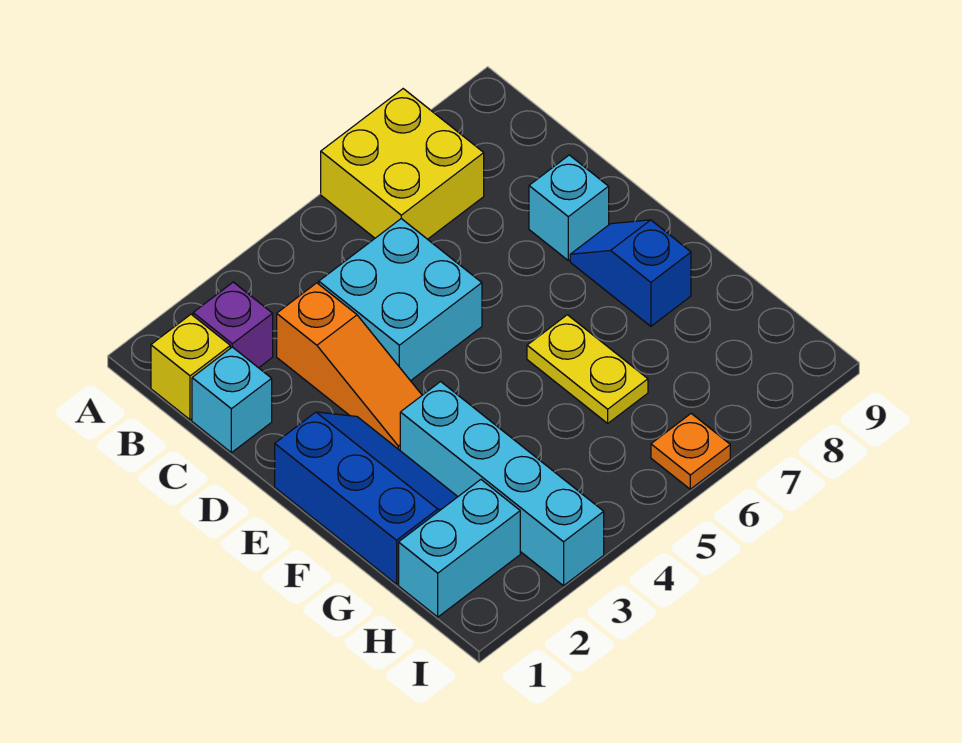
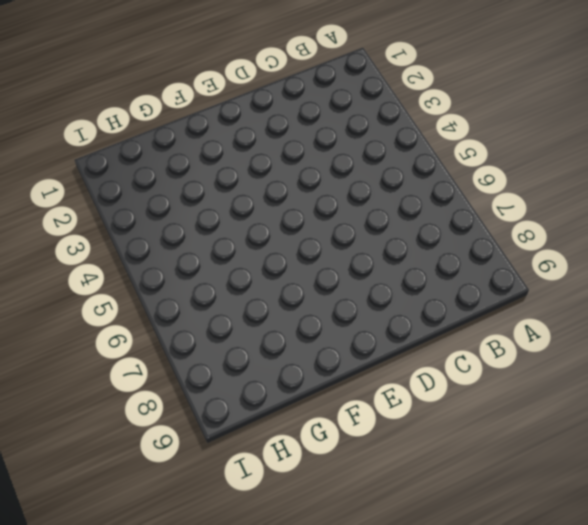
none -> yellow brick A6:B7 level 1
none -> yellow brick B1 level 1
none -> purple brick B2 level 1

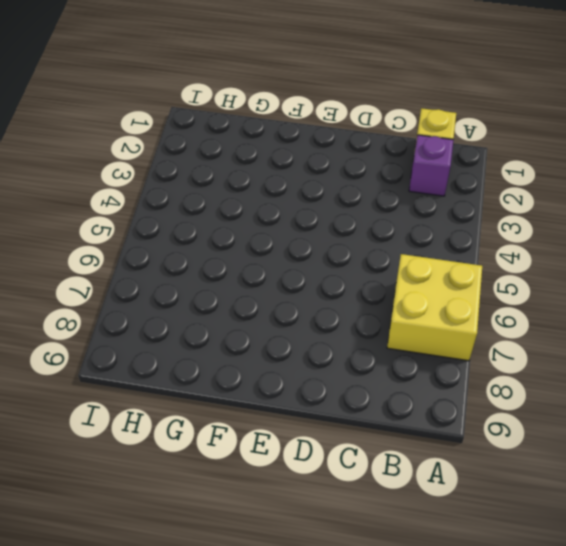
none -> cyan brick C1 level 1
none -> orange slope C3:E3 level 1 top C
none -> cyan brick C4:D5 level 1

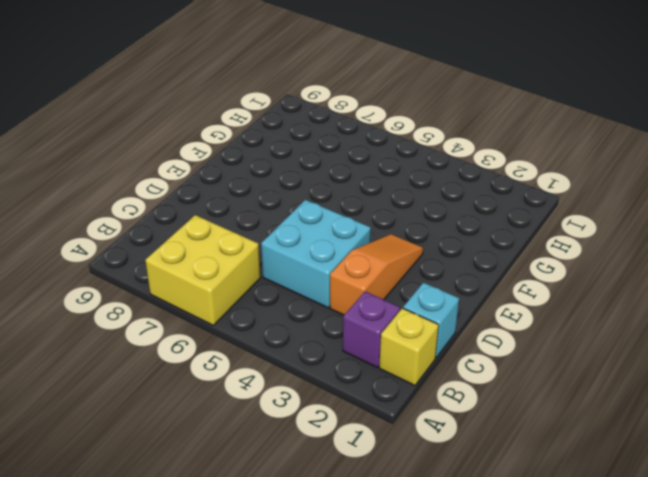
none -> cyan brick D8 level 1
none -> blue slope E1:G2 level 1 top 1
none -> blue slope E8:F8 level 1 top F

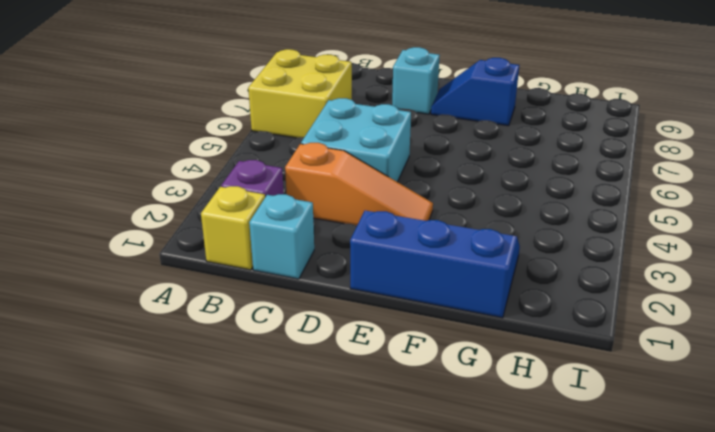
none -> cyan brick F3:I3 level 1
none -> yellow plate F6:G6 level 1
none -> cyan brick H1:H2 level 1

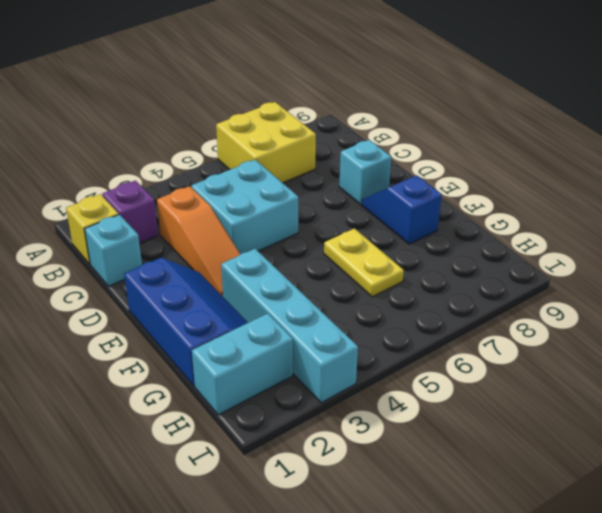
none -> orange plate I6 level 1

